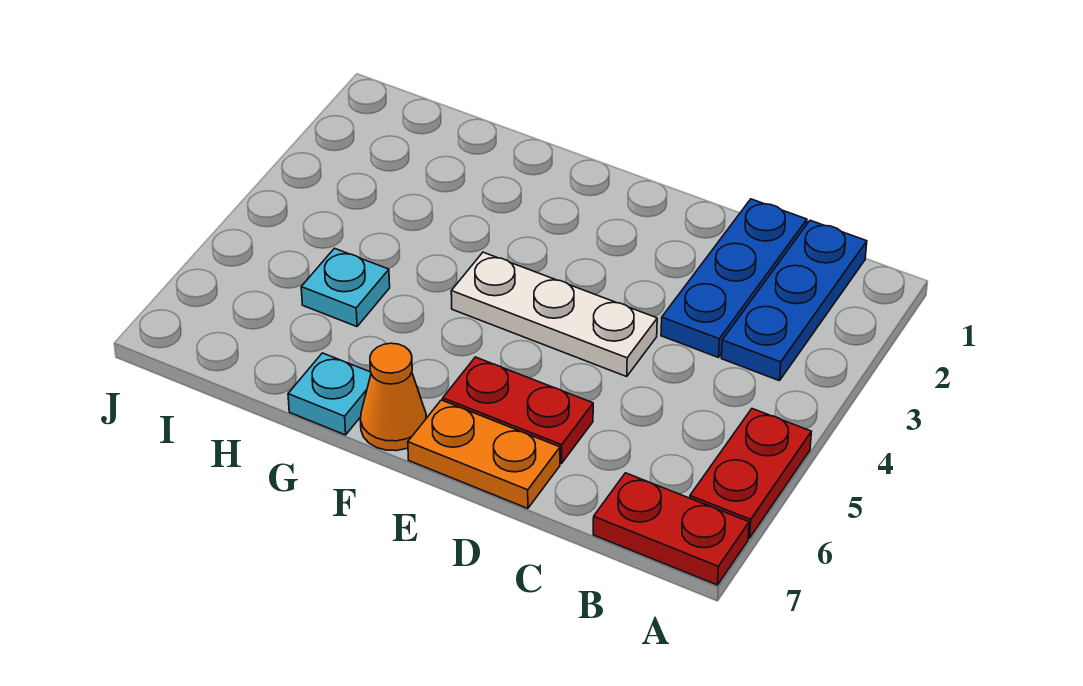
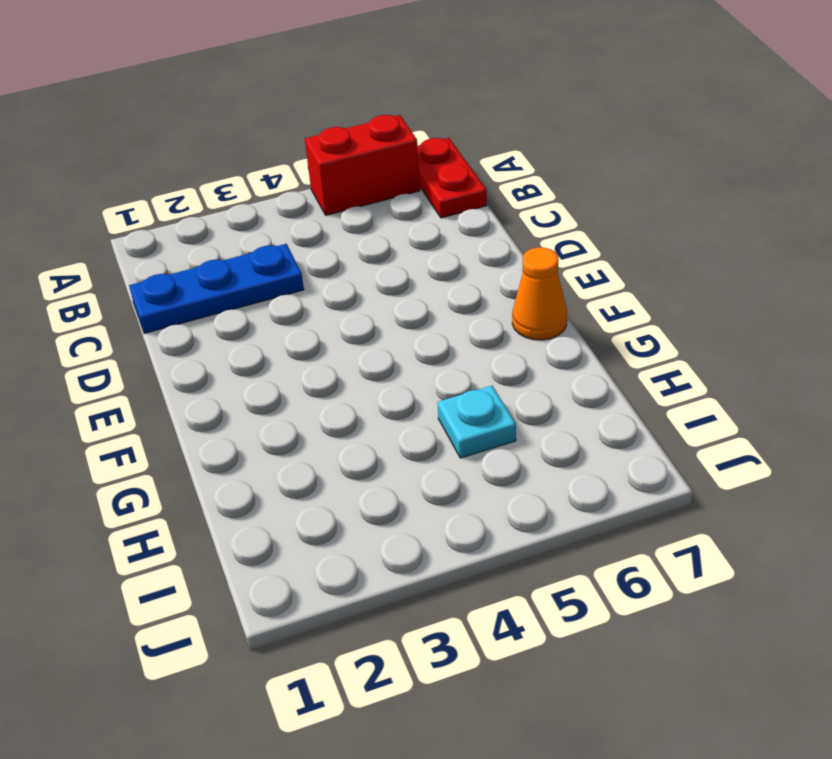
red brick A5:A6 level 1 -> red plate A5:A6 level 1
none -> blue plate B1:B3 level 1
none -> white plate D4:F4 level 1

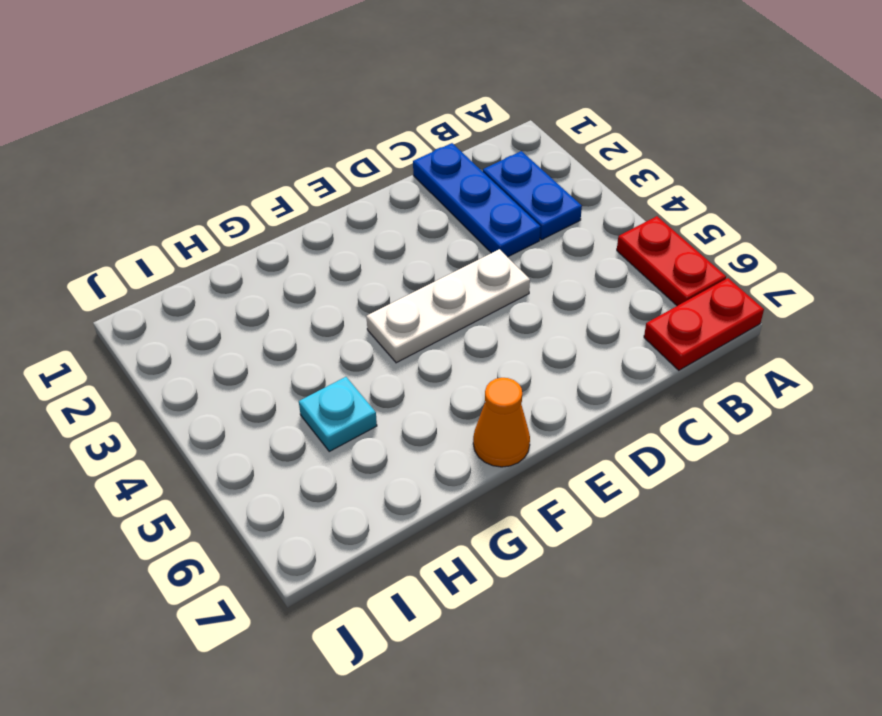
blue plate B2:B3 level 1 -> blue plate B1:B3 level 1
none -> red plate D6:E6 level 1
none -> orange plate D7:E7 level 1

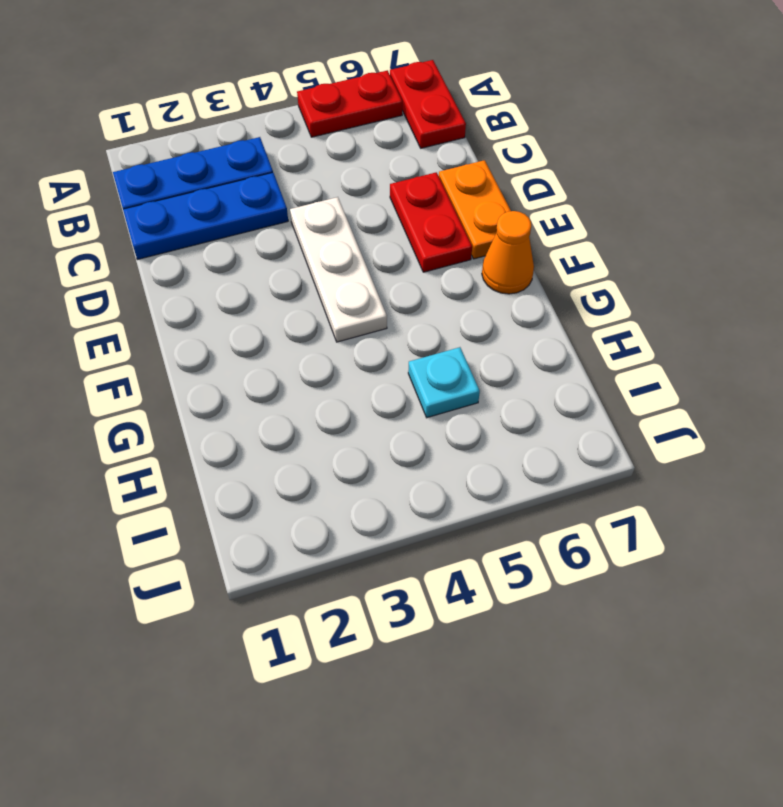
none -> cyan plate G7 level 1

